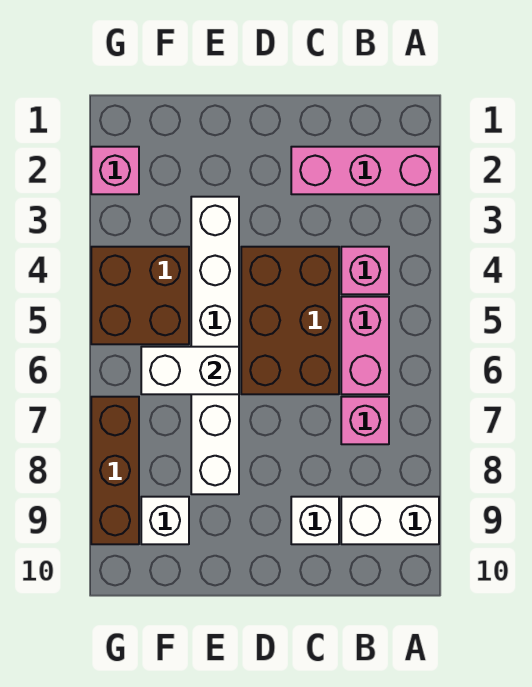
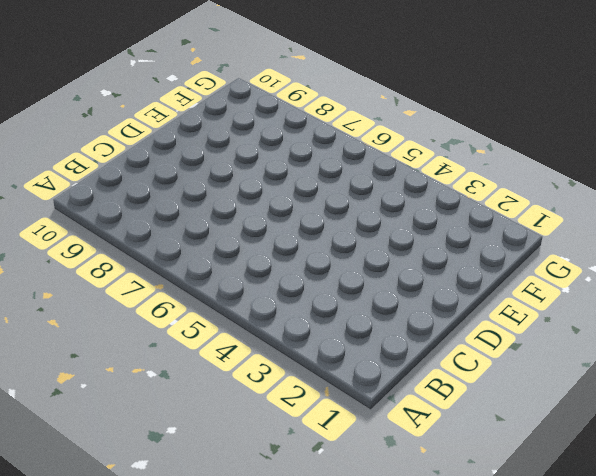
none -> pink brick A2:C2 level 1
none -> white brick A9:B9 level 1
none -> pink brick B4 level 1

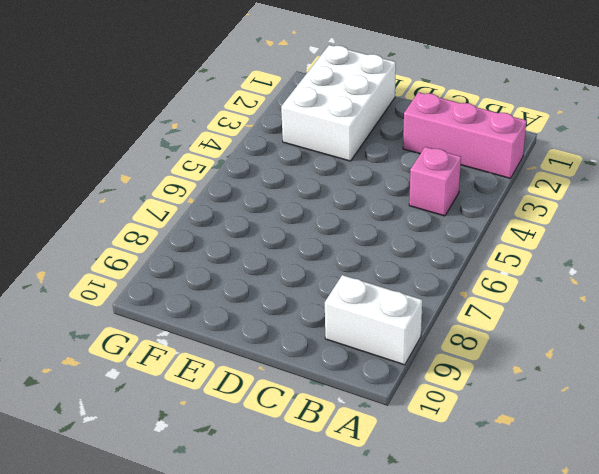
white brick E1:F3 level 1 -> white brick E3:E8 level 1
none -> pink brick B5:B6 level 1
none -> pink brick B7 level 1
none -> brown brick C4:D6 level 1

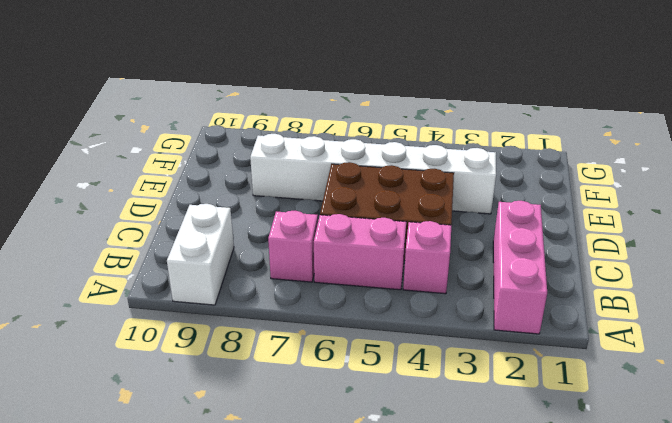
none -> white brick C9 level 1
none -> brown brick F4:G5 level 1
none -> white brick F9 level 1

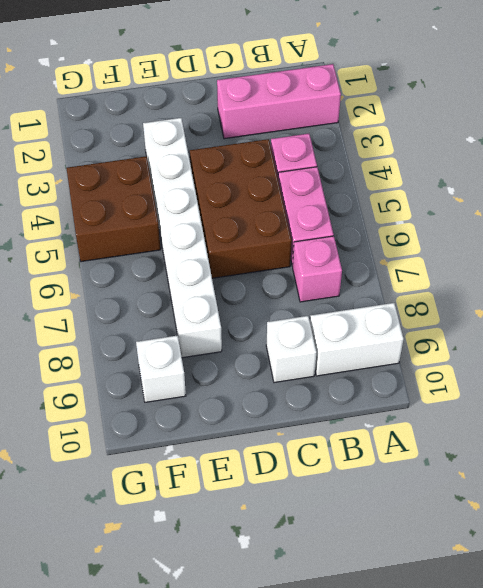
none -> pink brick G2 level 1
none -> brown brick G7:G9 level 1
none -> white brick E6:F6 level 2

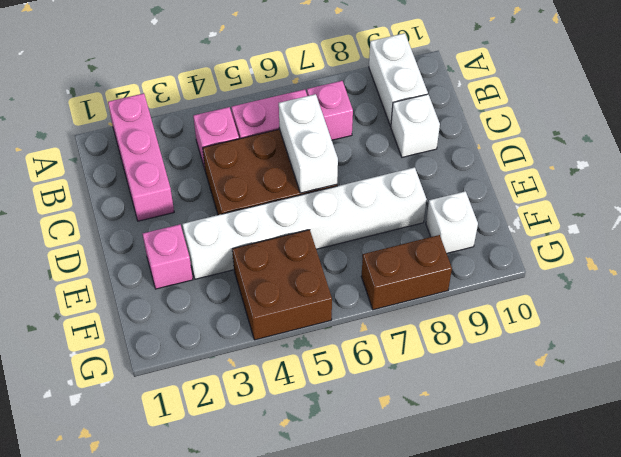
white brick C6:D6 level 2 -> white brick E6:F6 level 2
pink brick E2 level 1 -> pink brick G2 level 1
brown brick G7:G8 level 1 -> brown brick G7:G9 level 1

